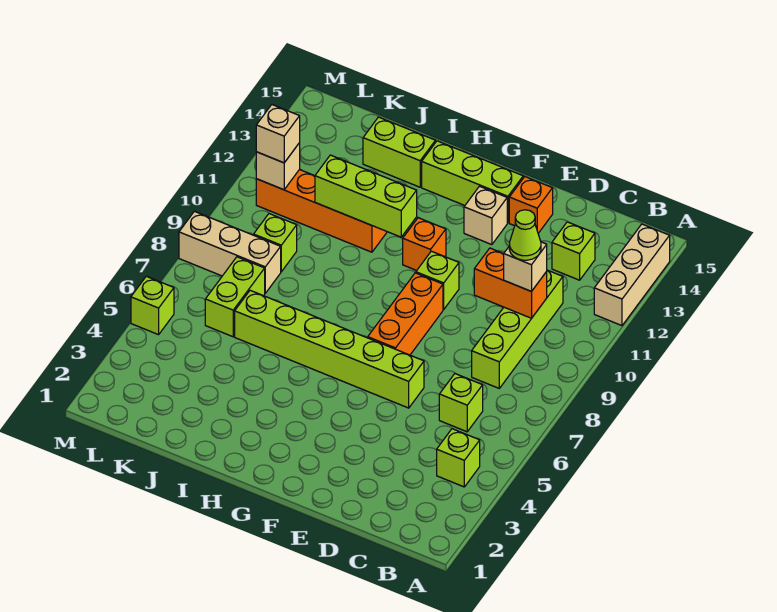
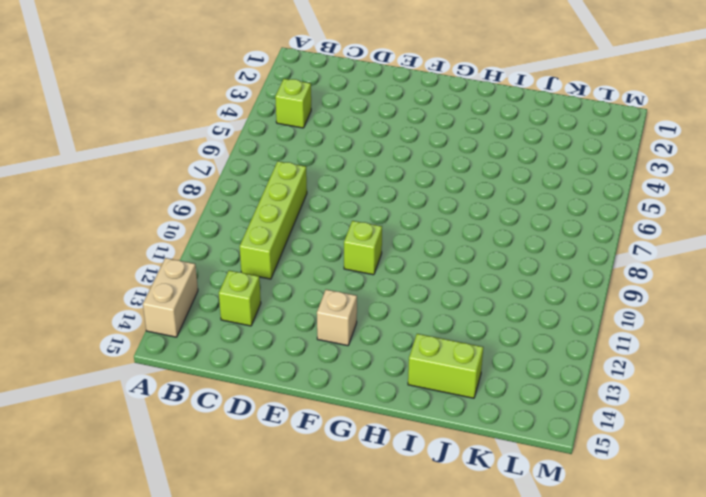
tan brick A13:A14 level 1 -> tan brick A12:A14 level 1
none -> lime brick C6 level 1
none -> lime brick E6:J6 level 1
none -> orange brick E14 level 1

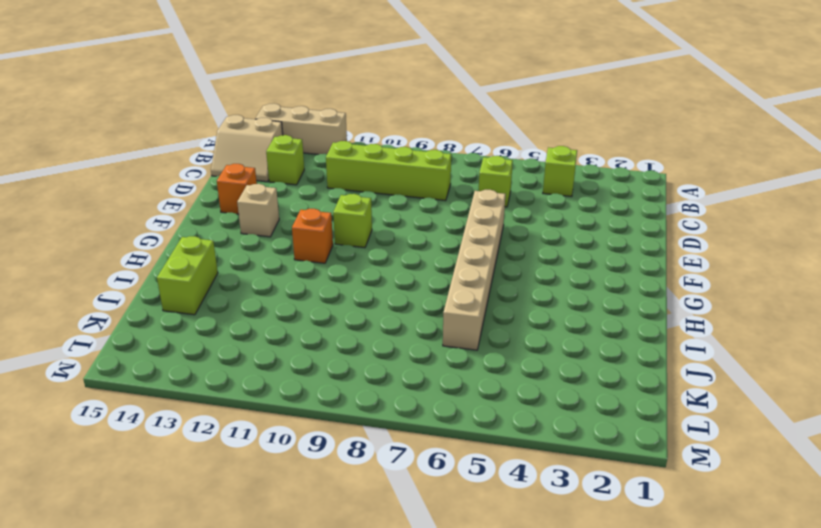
tan slope B14:C15 level 1 top B -> none
tan brick E6:J6 level 1 -> lime brick E6:J6 level 1
none -> orange brick F7:F9 level 1
none -> lime brick F14:H14 level 1
none -> orange brick I11:L11 level 1

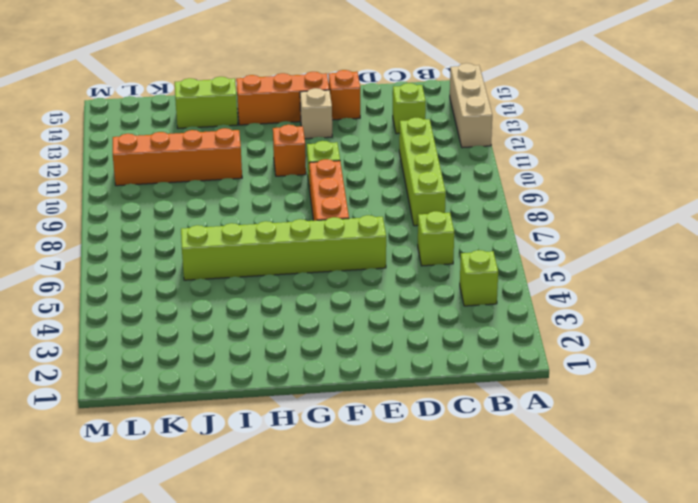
orange brick F14:H14 level 1 -> lime brick F14:H14 level 1
none -> lime brick K6:K7 level 1
none -> tan brick K8:M8 level 1
none -> lime brick K9 level 1

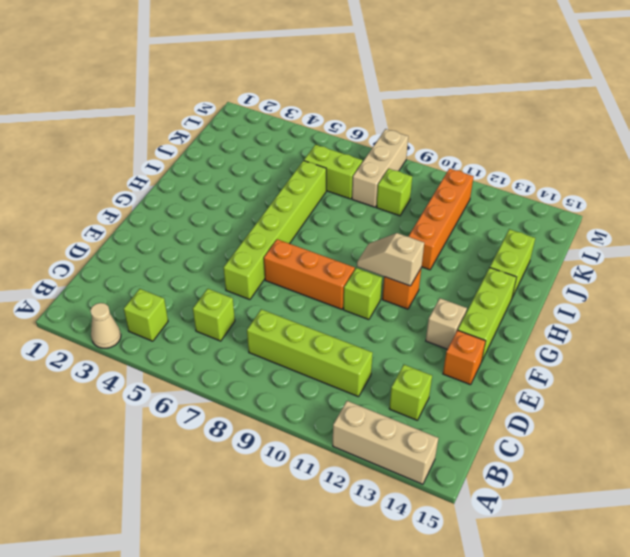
tan cone A3 level 1 -> none
tan slope G10:G11 level 2 top 11 -> none
none -> lime brick M5 level 1
none -> orange brick C10:D10 level 2
none -> lime brick H11:J11 level 2

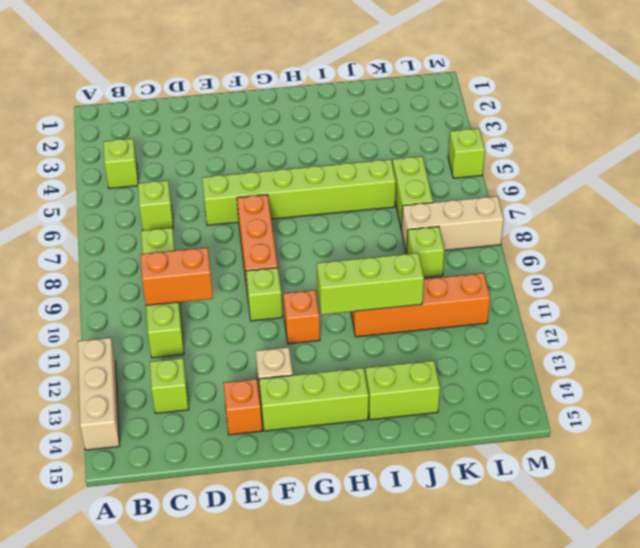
none -> tan brick L11 level 2
none -> tan brick C10 level 3
none -> tan brick L11 level 3

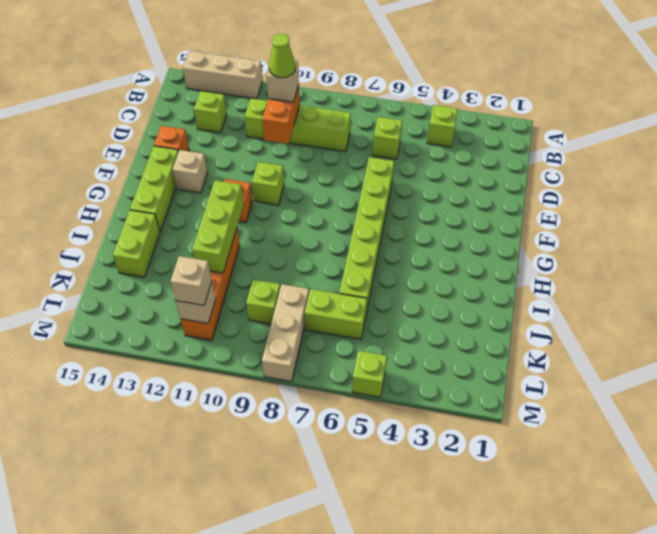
none -> orange brick F7:F9 level 1

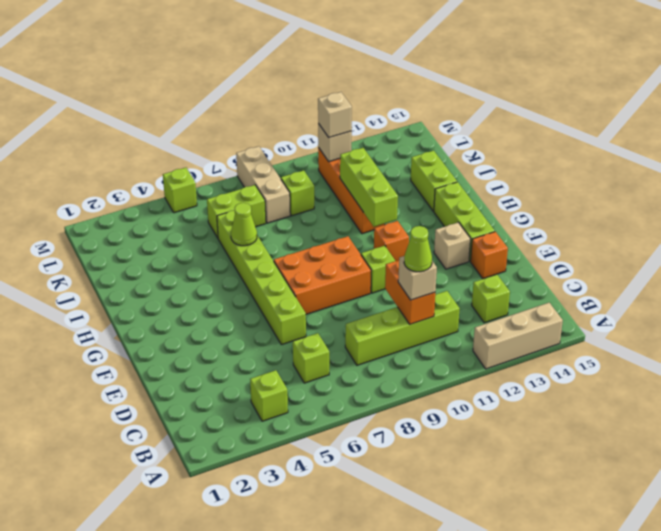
orange brick F7:G9 level 1 -> orange brick F7:F9 level 1
lime cone I6 level 2 -> none

